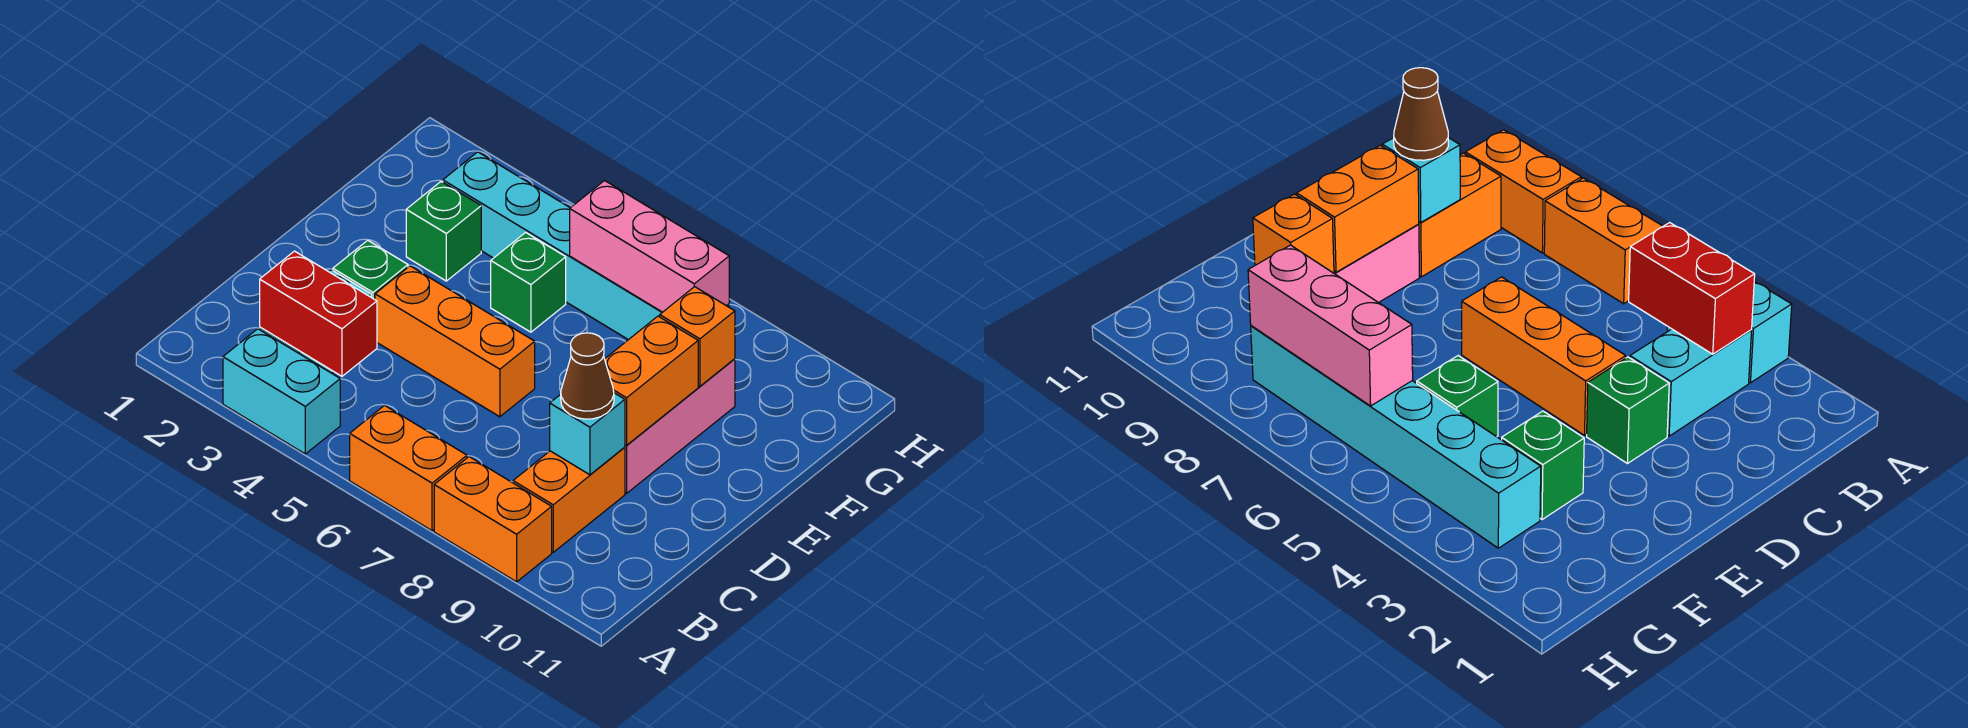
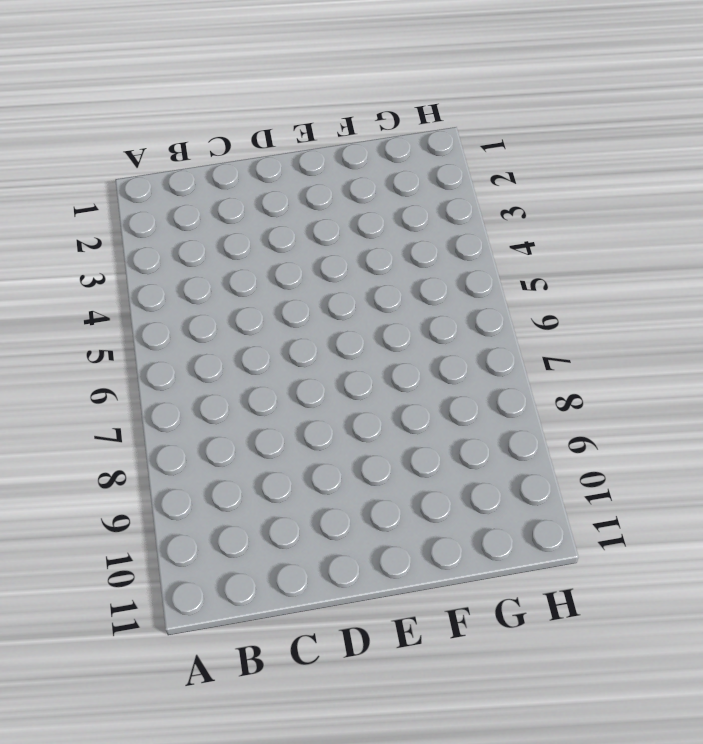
none -> cyan brick A3:A4 level 1
none -> orange brick A6:A7 level 1
none -> orange brick A8:A9 level 1

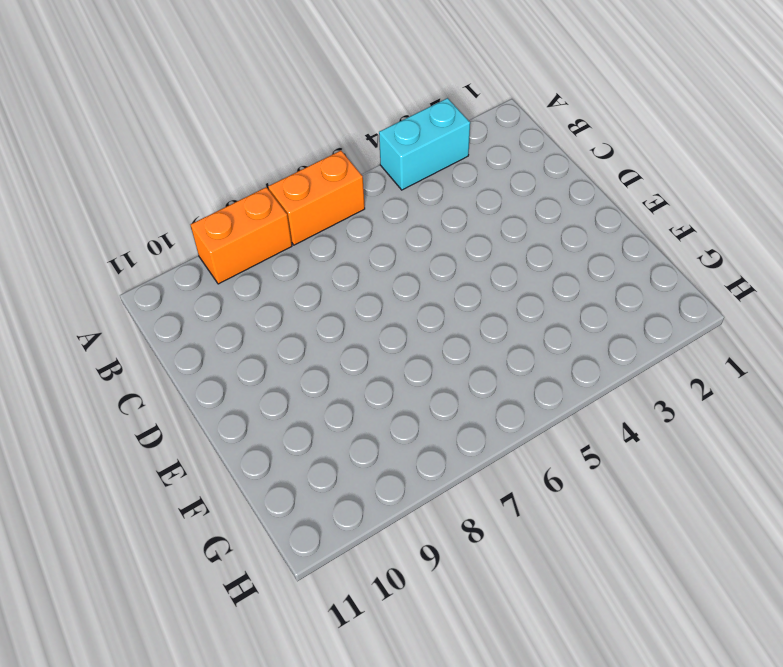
none -> cyan brick B3:C3 level 1
none -> orange brick B9:C9 level 1
none -> green brick D3 level 1

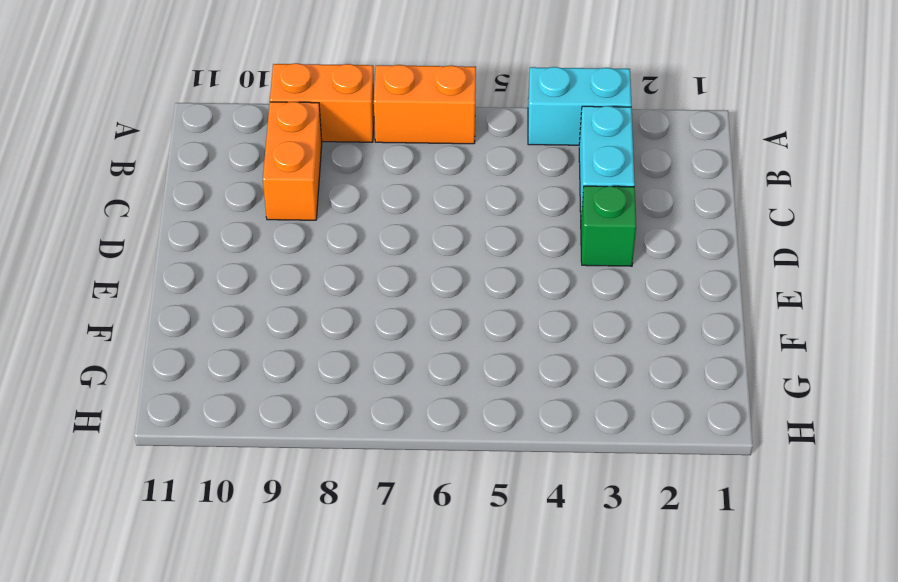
none -> orange brick D4:D6 level 1
none -> pink brick D9:F9 level 1
none -> green brick F3 level 1

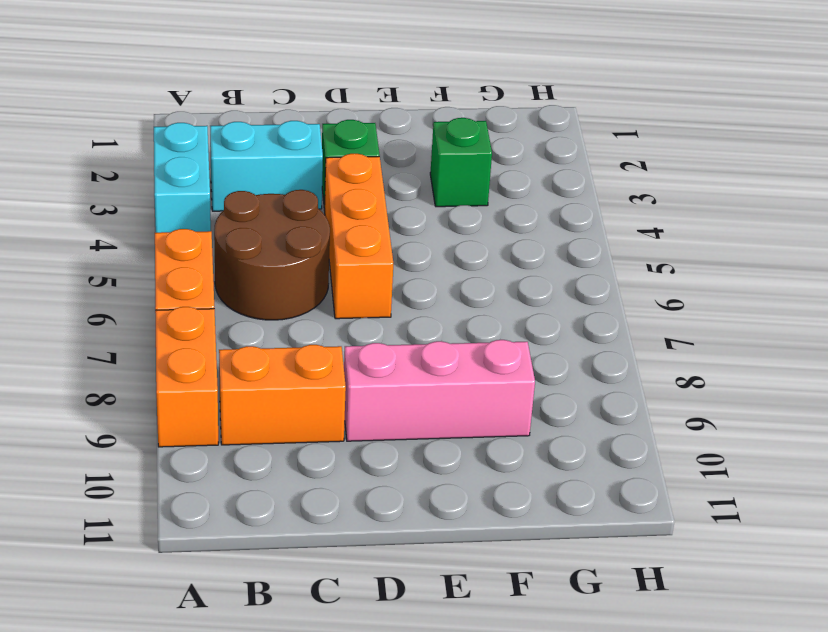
brown round brick B5:C6 level 1 -> none
none -> green brick F5 level 1
none -> cyan brick G3:G8 level 1
none -> red brick B3:B4 level 2

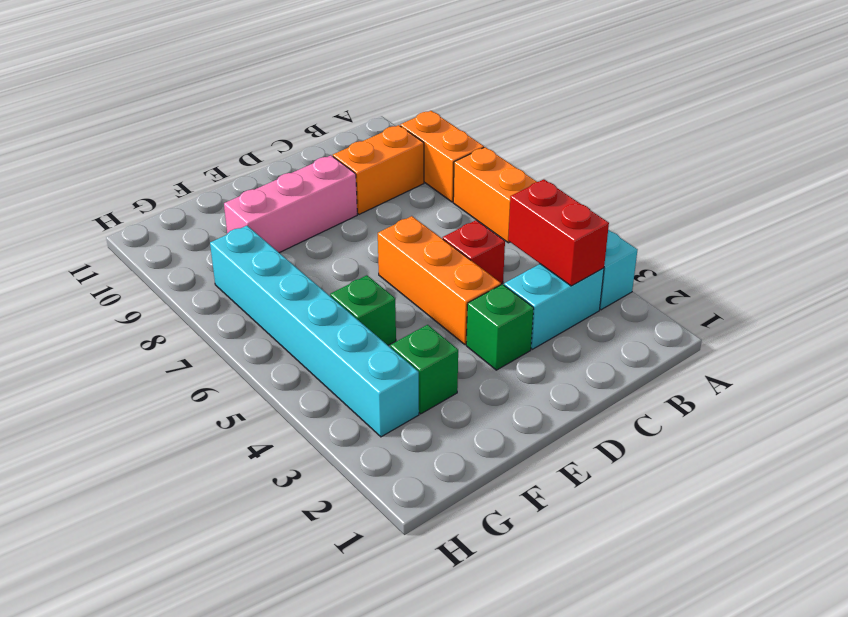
red brick C5 level 1 -> none
none -> cyan brick C9 level 2
none -> orange brick D9:E9 level 2
none -> orange brick F9 level 2

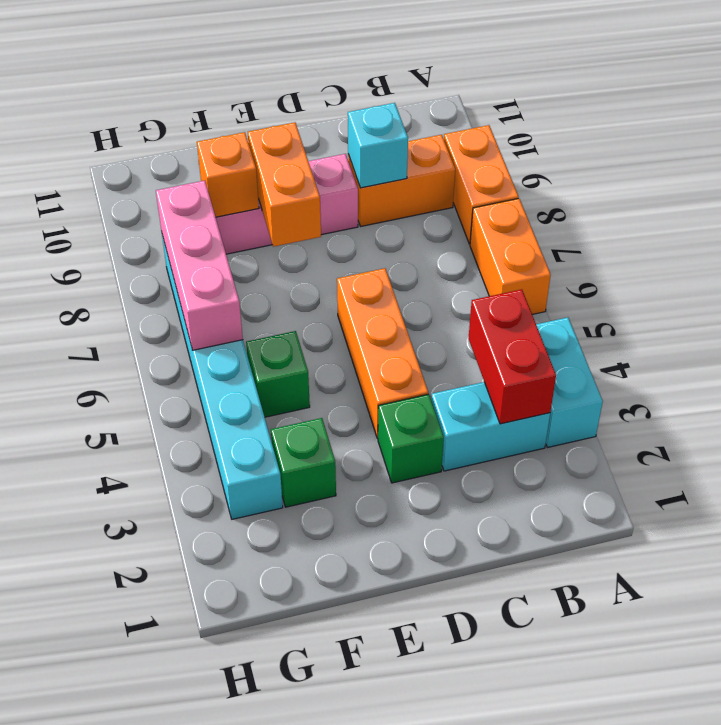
orange brick E8:E9 level 2 -> orange brick D9:E9 level 2
none -> brown cone C9 level 3

